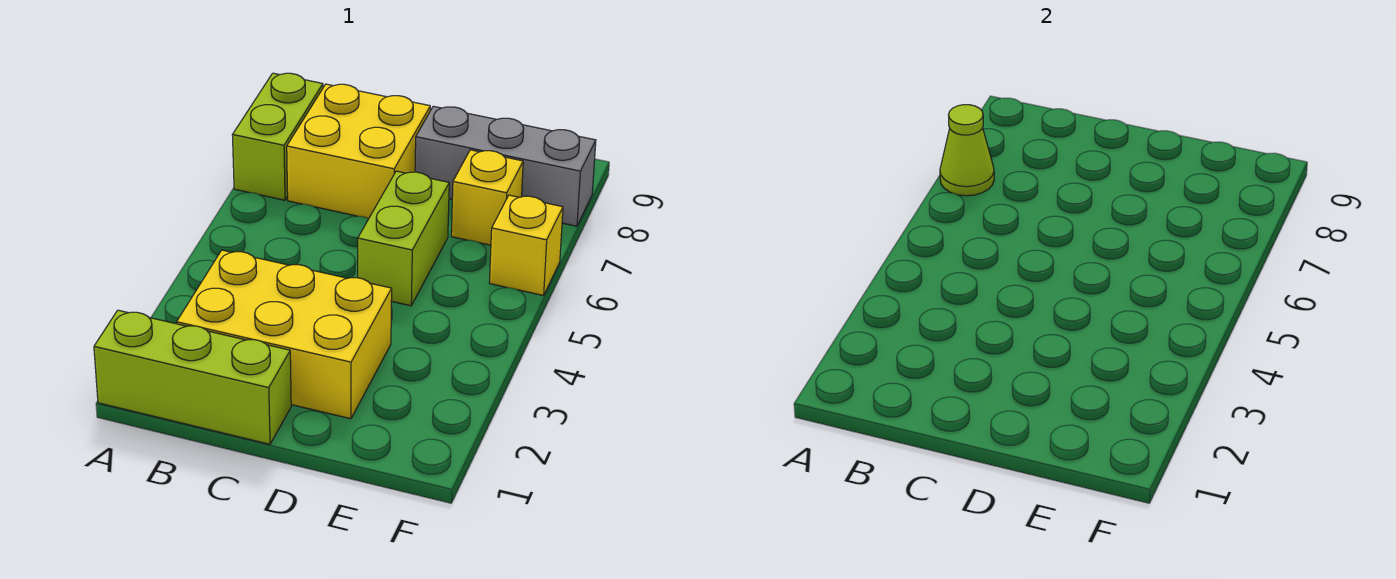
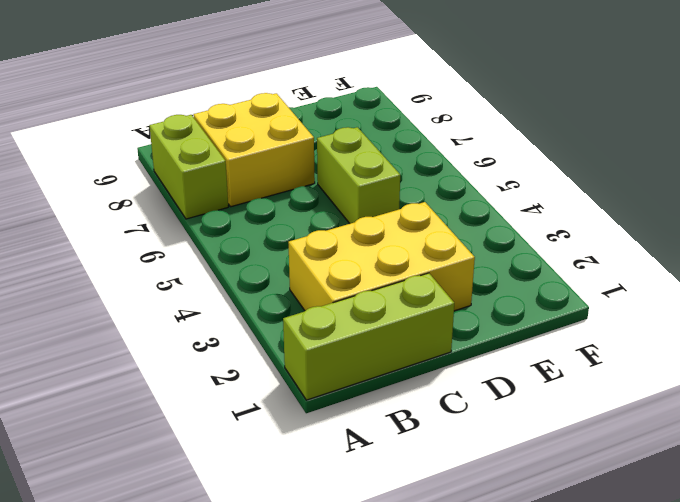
none -> grey brick D8:F8 level 1
none -> yellow brick E7 level 1

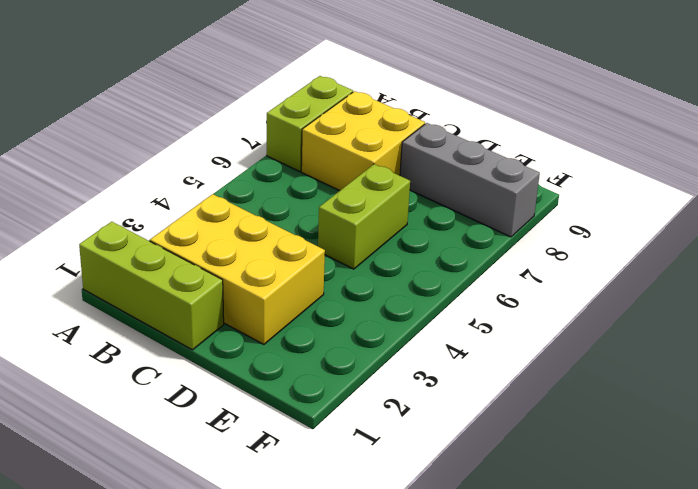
none -> yellow brick E7 level 1
none -> yellow brick F6 level 1

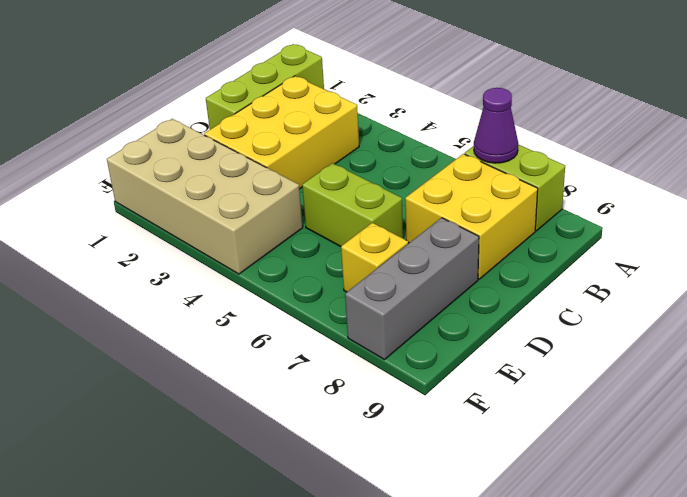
purple cone A7 level 2 -> lime cone A7 level 2
tan brick E1:F4 level 1 -> none
none -> yellow brick F6 level 1

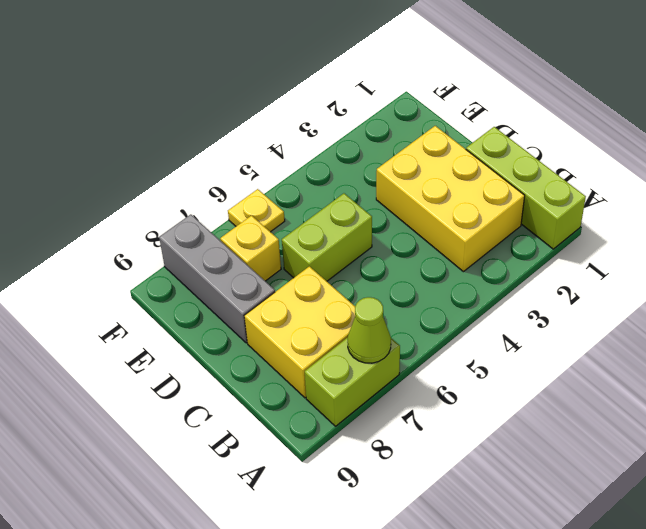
yellow plate F6 level 1 -> yellow brick F6 level 1

